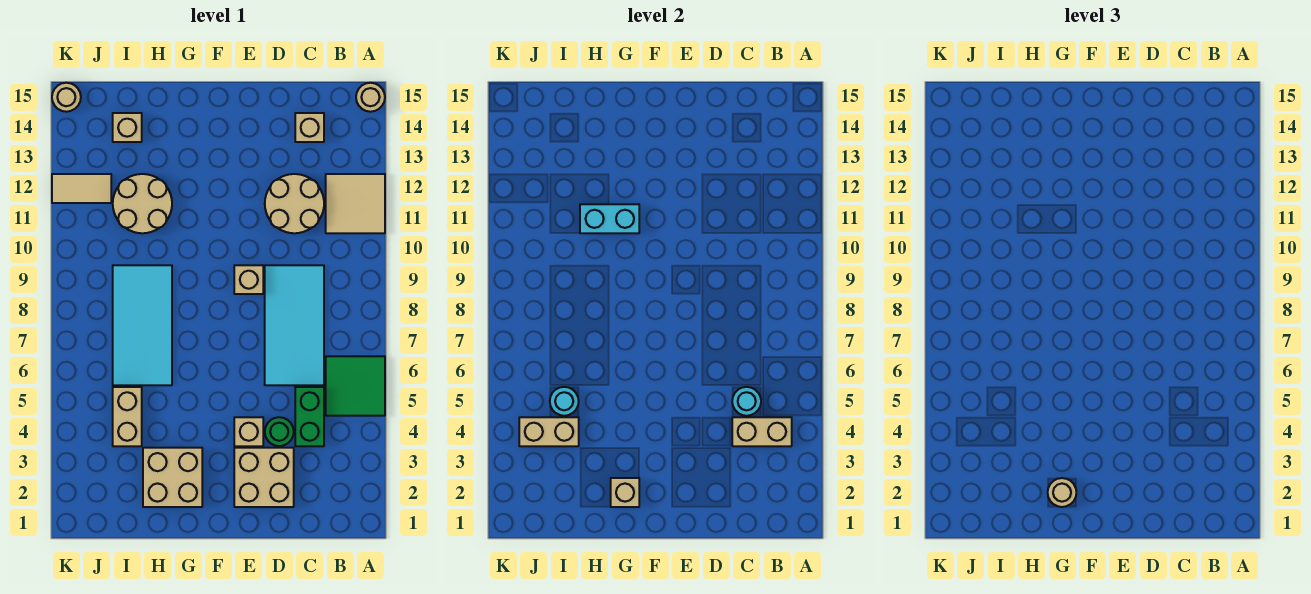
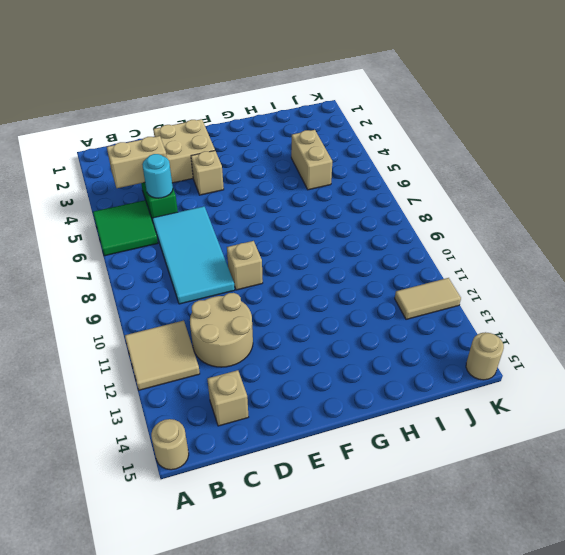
none -> green round brick D4 level 1
none -> tan brick G2:H3 level 1
none -> cyan tile H6:I9 level 1

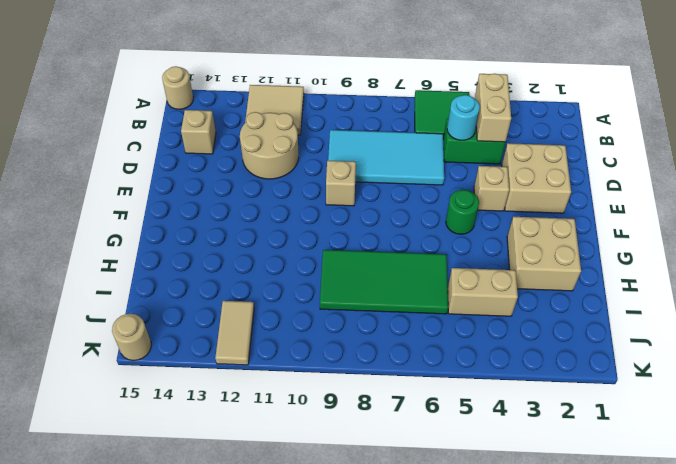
green round brick F5 level 1 -> green round brick D4 level 1
green tile H6:I9 level 1 -> cyan tile H6:I9 level 1
none -> tan round brick H11:I12 level 1
none -> tan brick I14 level 1
none -> tan brick G2 level 2

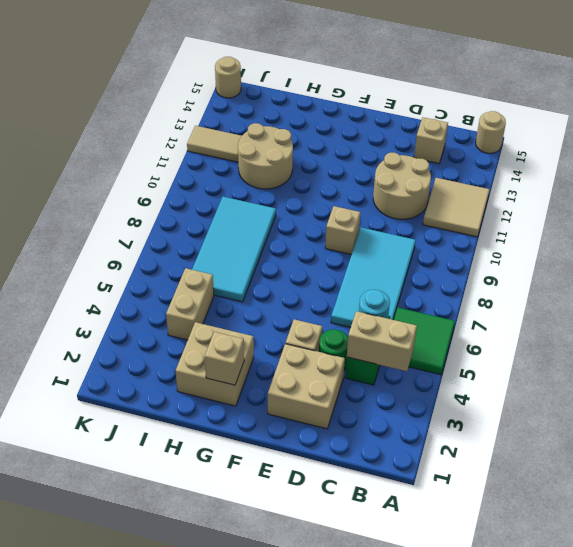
none -> tan brick I14 level 1
none -> cyan brick G11:H11 level 2
none -> tan brick I4:J4 level 2

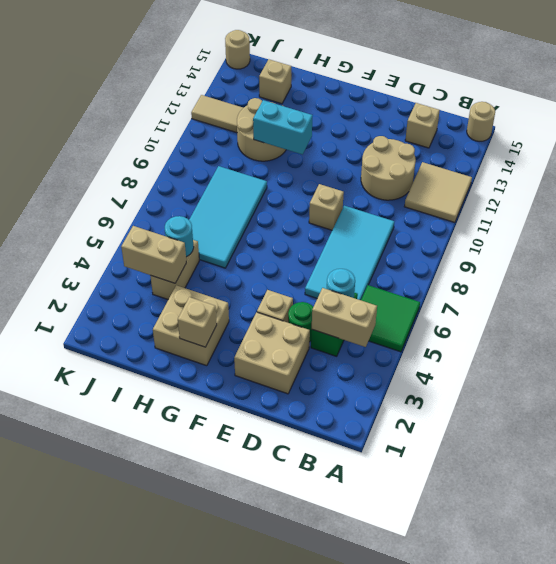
none -> tan round brick G2 level 3

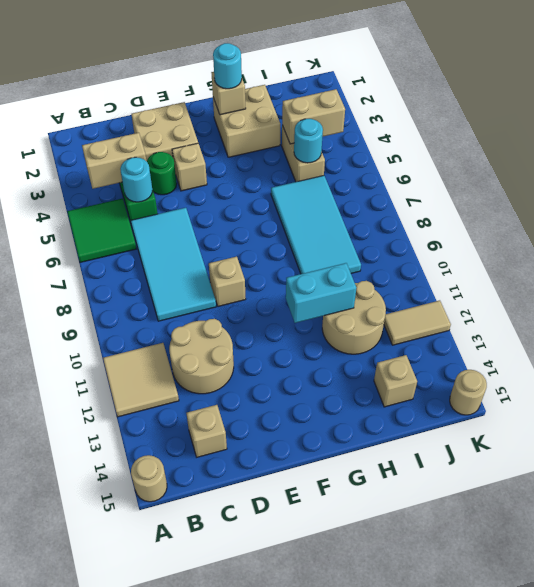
cyan round brick G2 level 3 -> tan round brick G2 level 3

